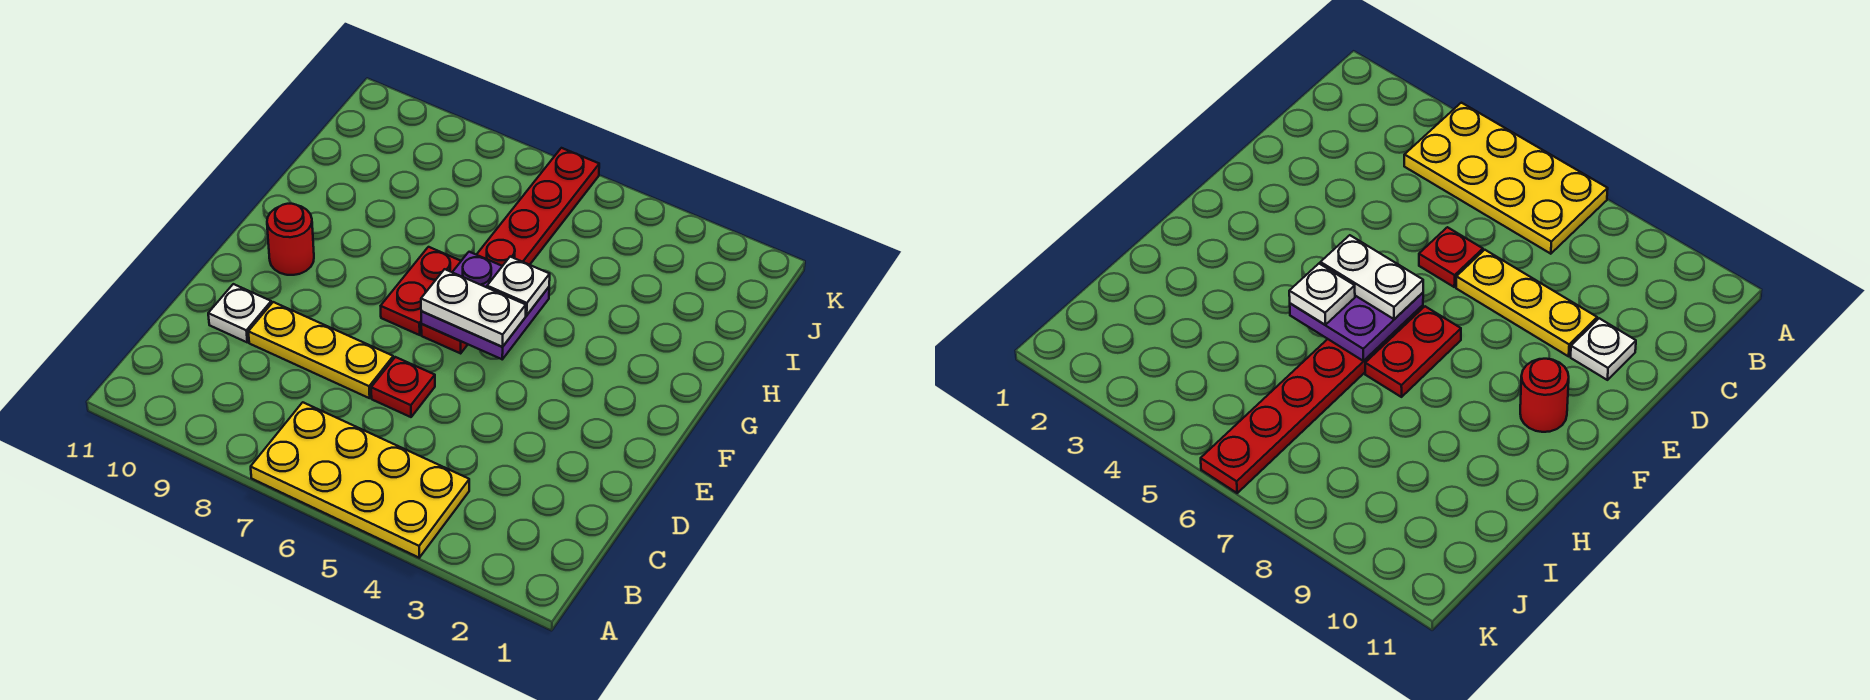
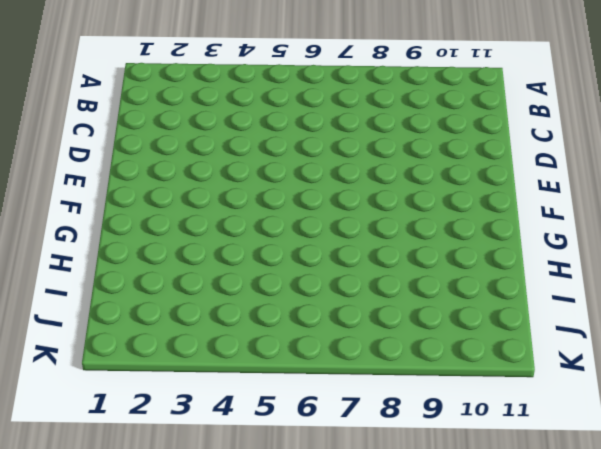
none -> yellow plate A4:B7 level 1
none -> red plate D6 level 1

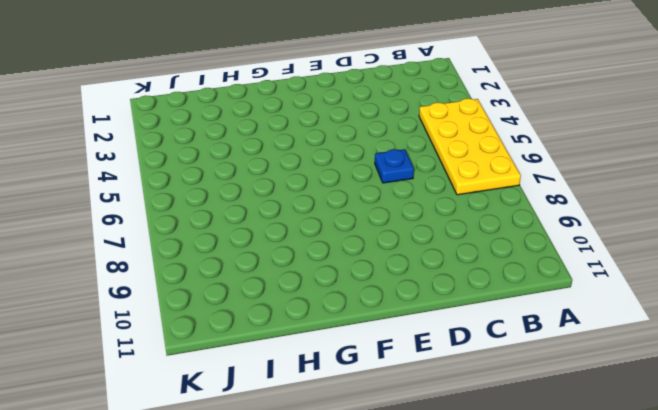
blue plate D6 level 1 -> red plate D6 level 1
none -> yellow plate D7:D9 level 1
none -> white plate D10 level 1

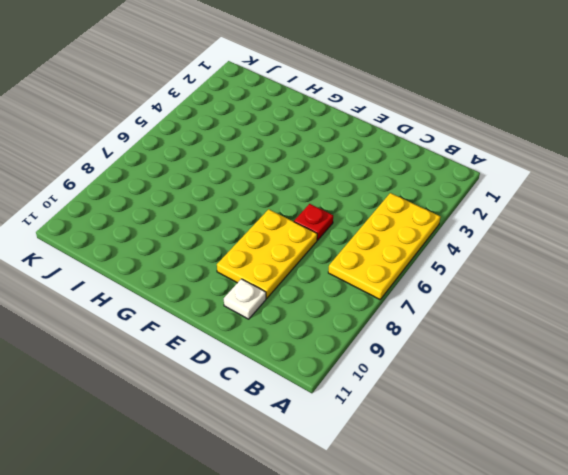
yellow plate D7:E9 level 1 -> yellow plate D7:D9 level 1
none -> red plate F6:K6 level 1
none -> red plate F7:G7 level 1

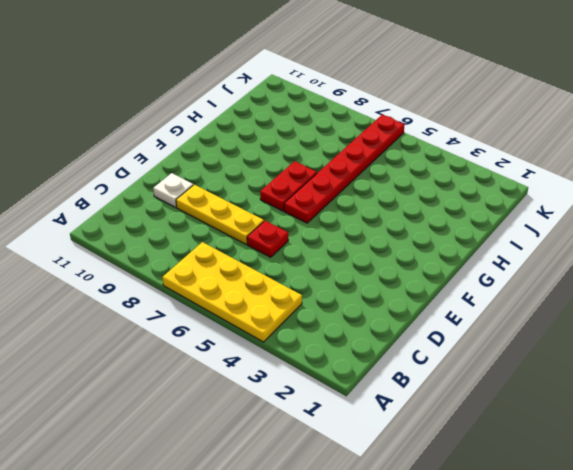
none -> red round brick F10 level 1
none -> purple plate F5:G6 level 2

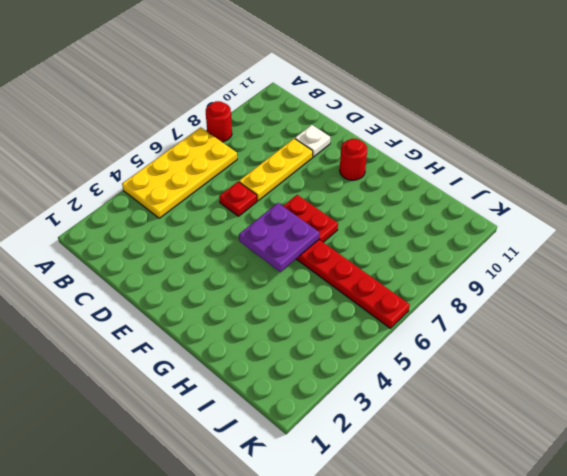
red round brick A8 level 1 -> none
none -> white plate F5:F6 level 3
none -> white plate G5 level 3

